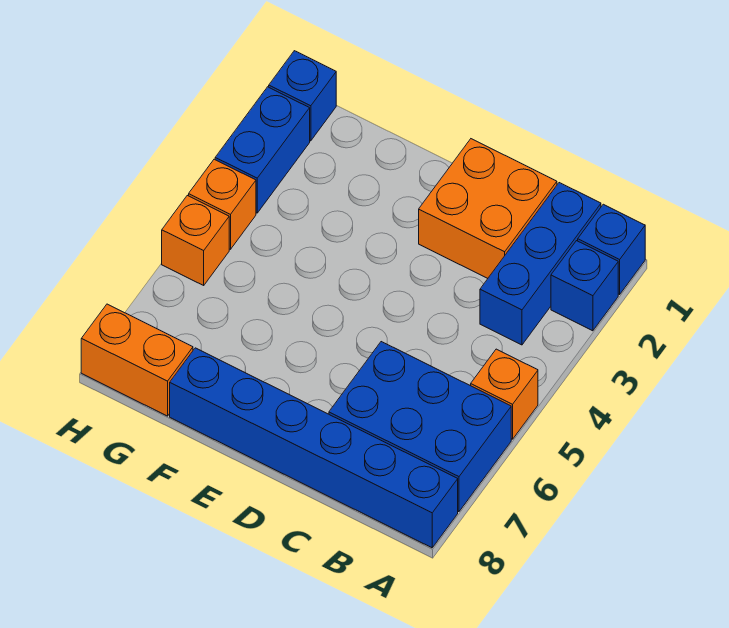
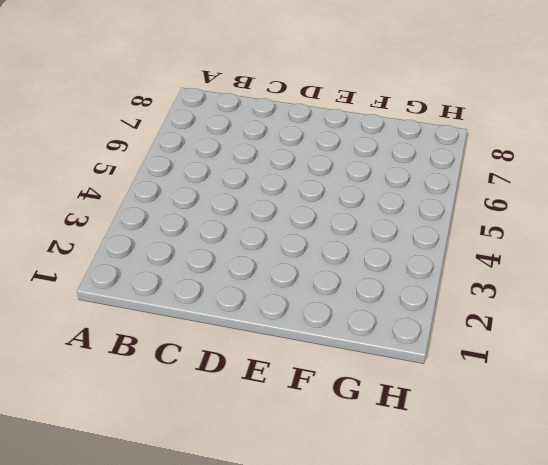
none -> blue brick A1 level 1
none -> blue brick A2 level 1
none -> orange brick A5 level 1

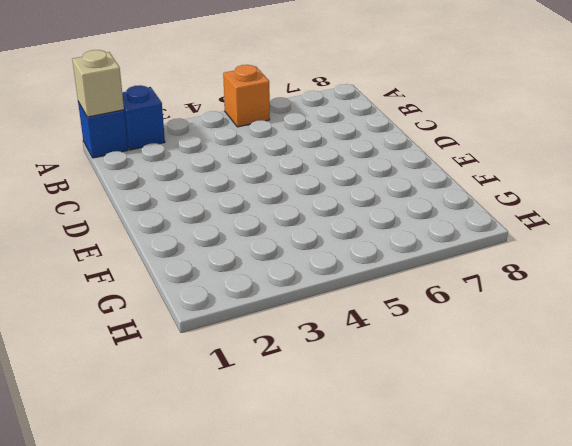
tan brick A1 level 2 -> none
none -> blue brick A6:C7 level 1
none -> blue brick A8:F8 level 1
none -> blue brick B1:B3 level 1

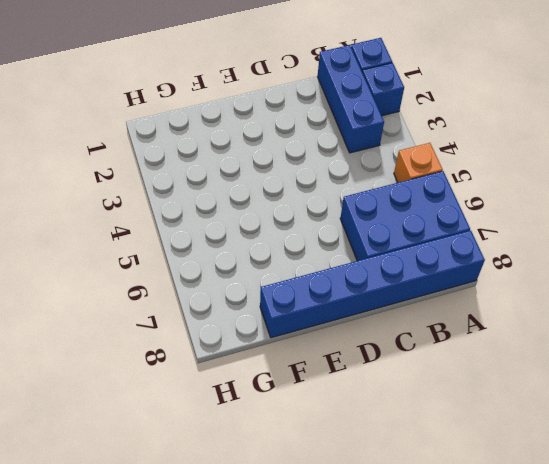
none -> orange brick C1:D2 level 1
none -> orange brick G8:H8 level 1
none -> blue brick H1 level 1

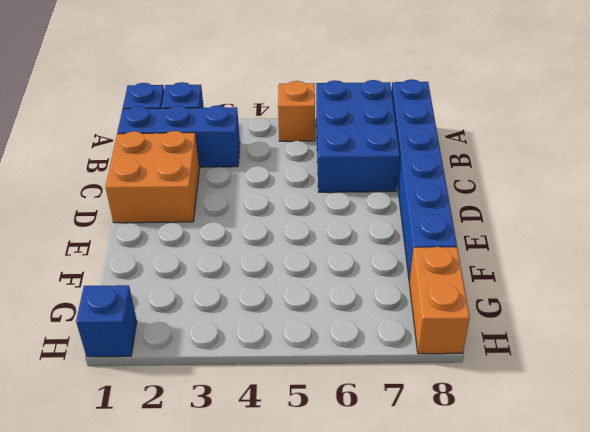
none -> blue brick H2:H3 level 1
none -> orange brick H4 level 1
none -> orange brick H5 level 1

